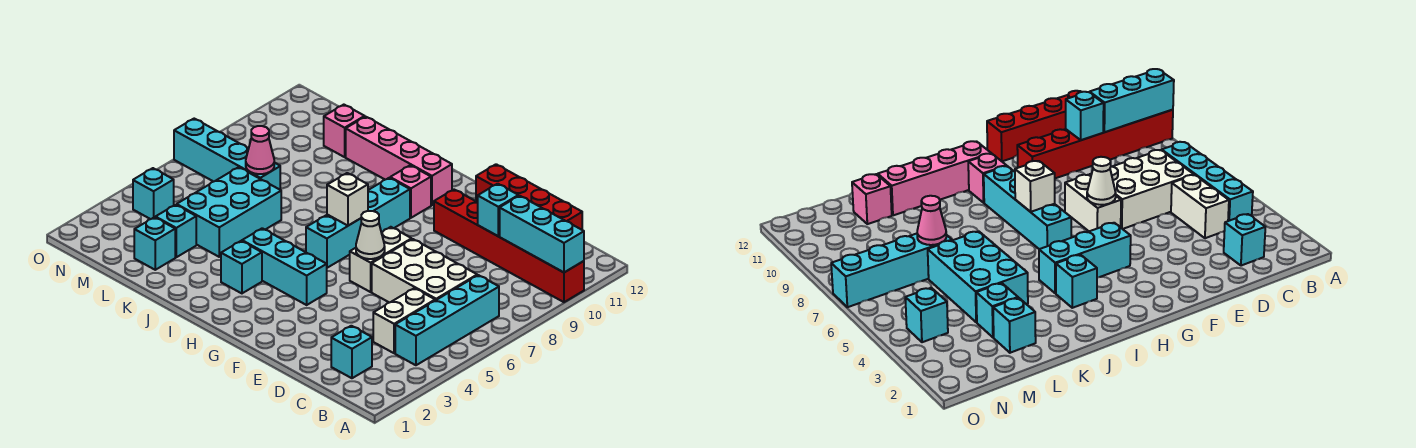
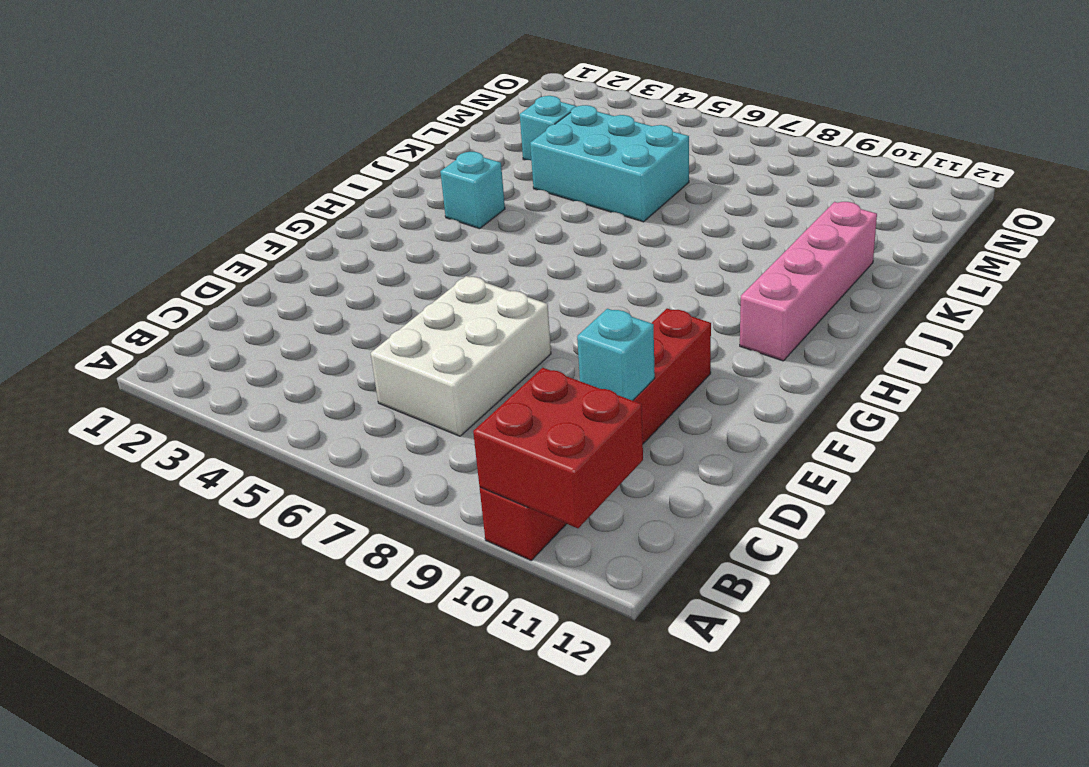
red brick A10:B11 level 2 -> cyan brick A10:C10 level 2
none -> cyan brick B4:B7 level 1
none -> cyan brick C2 level 1
none -> white brick C4:C5 level 1

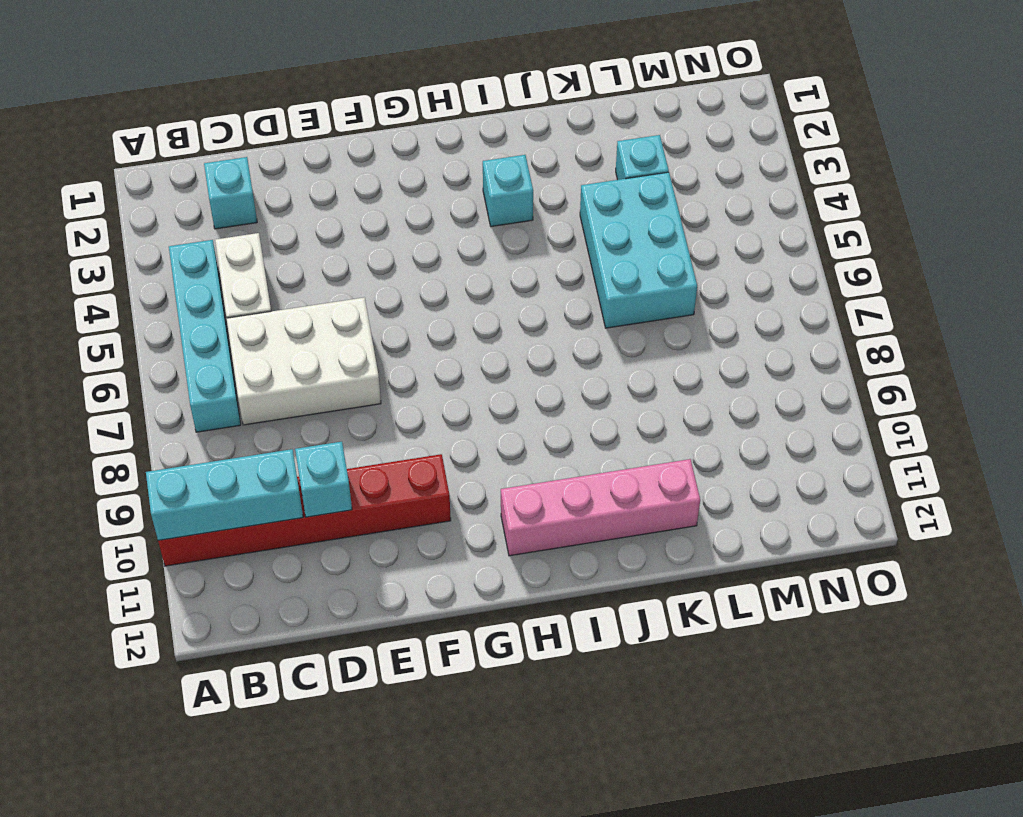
none -> red brick C12:F12 level 1
none -> white brick F6:F7 level 1
none -> cyan brick G4:I4 level 1

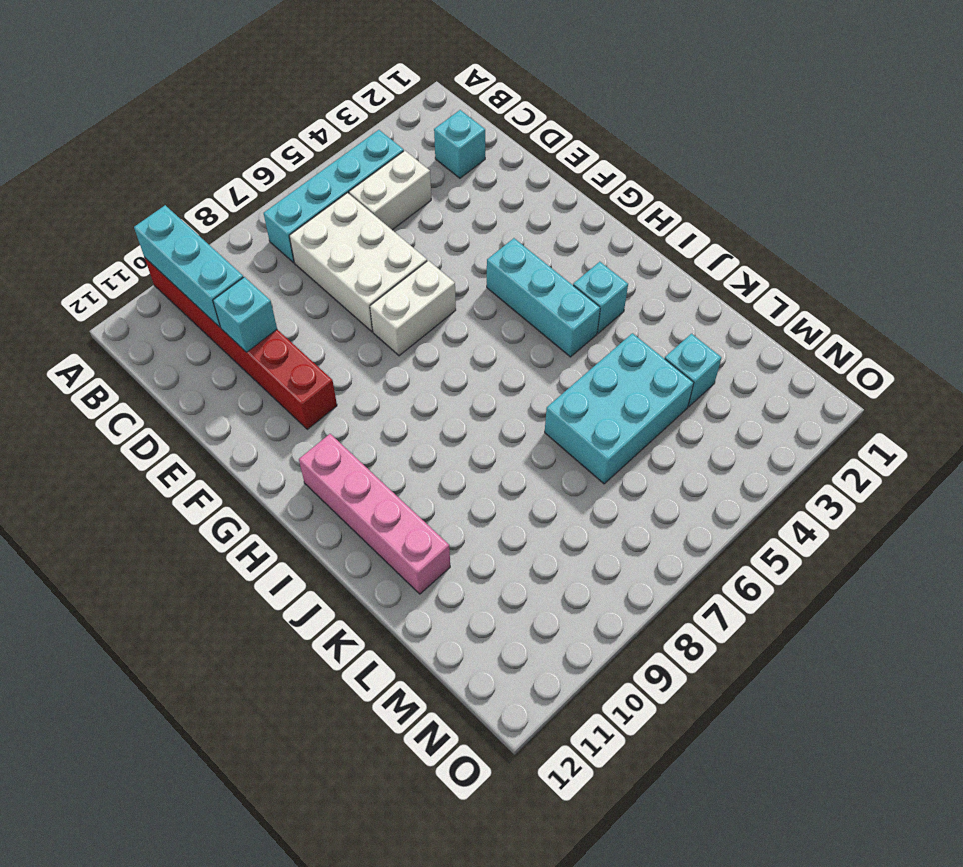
none -> red brick C12:F12 level 1
none -> cyan brick H6:H9 level 1
none -> pink brick H10 level 1

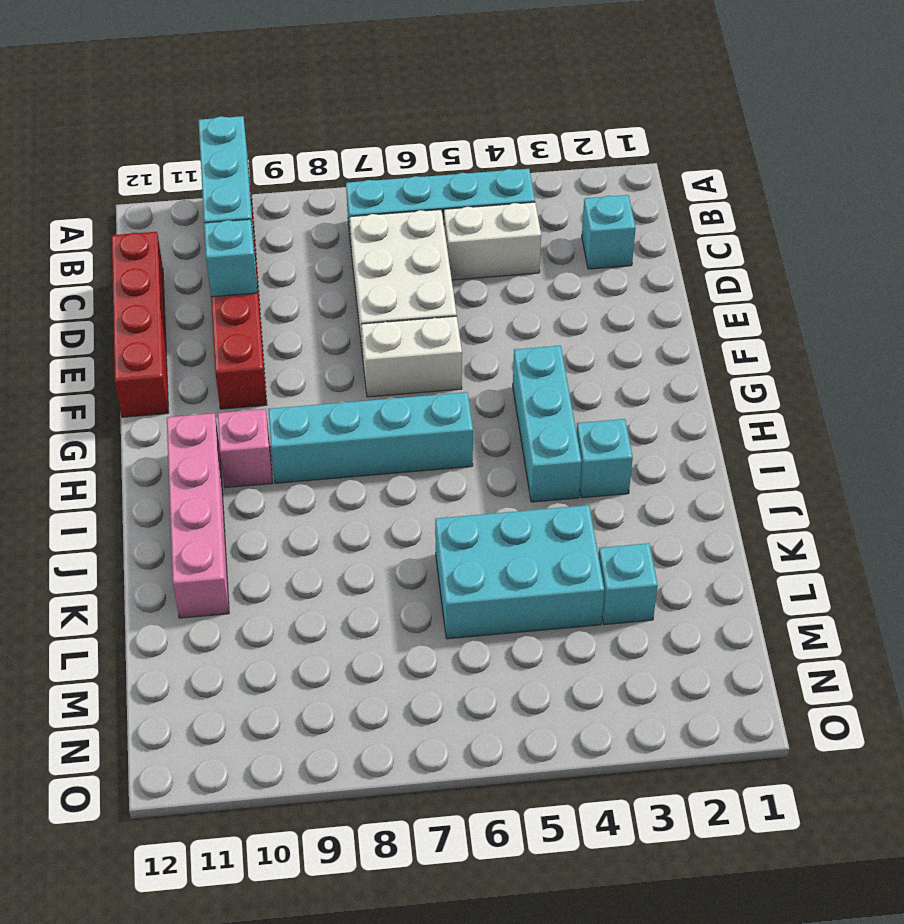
none -> cyan brick L2 level 1
none -> cyan brick L7:O7 level 1
none -> pink brick L11 level 1

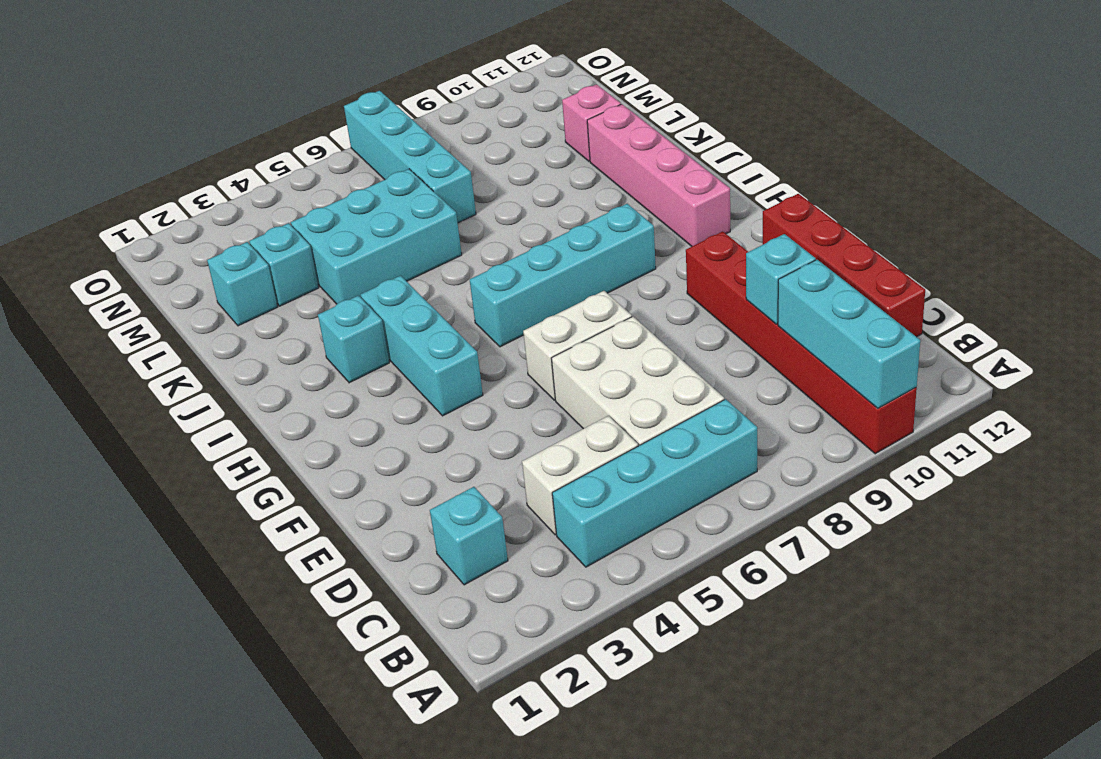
none -> pink brick H10 level 1
none -> cyan brick N4 level 1
none -> white cone F6 level 2

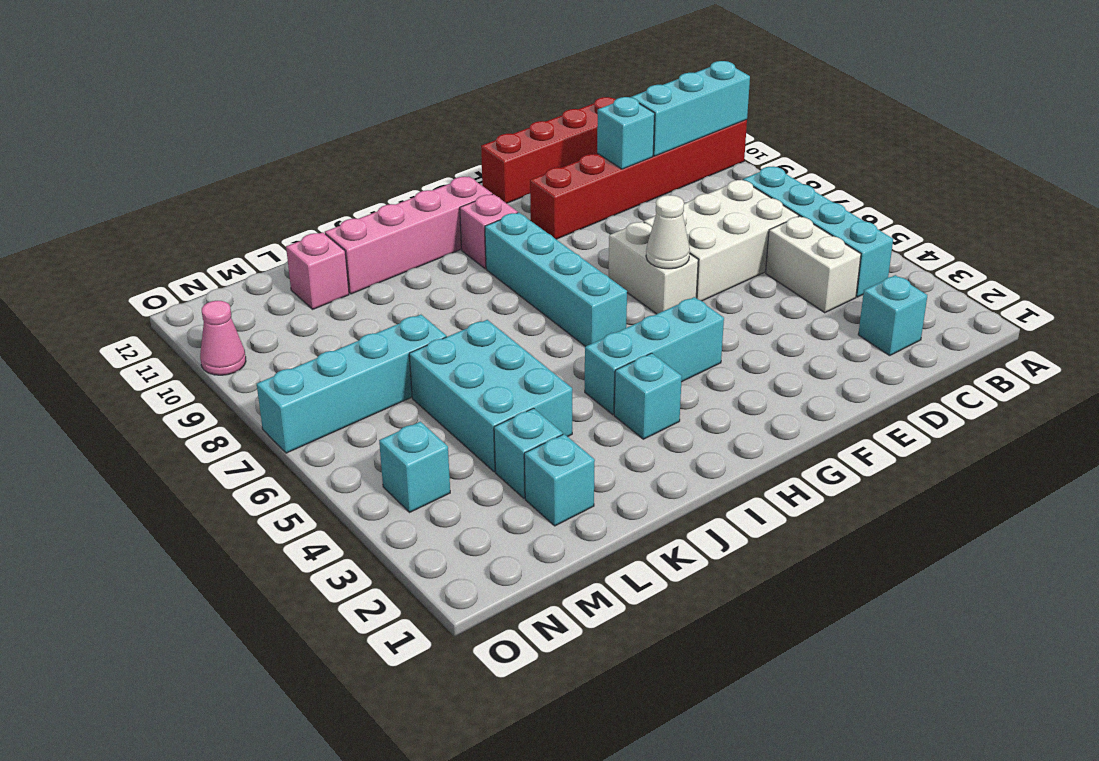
pink cone O10 level 1 -> pink cone L7 level 2
none -> white brick H7 level 2

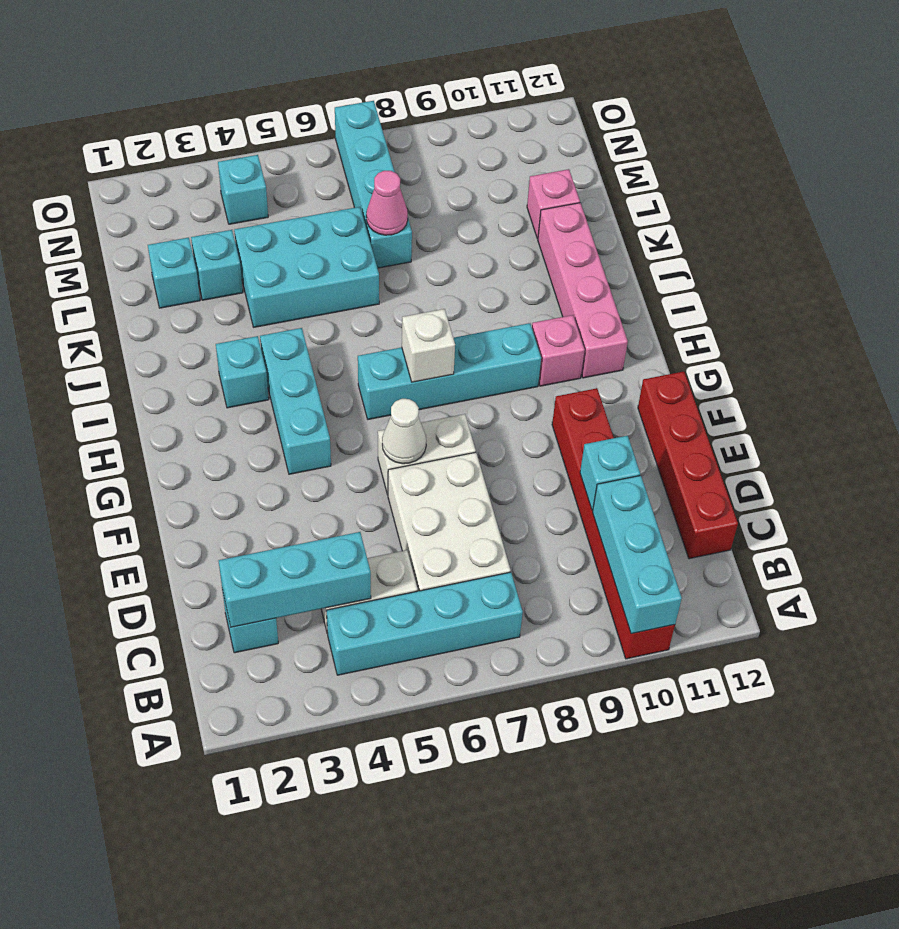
cyan brick C2:C4 level 2 -> none

